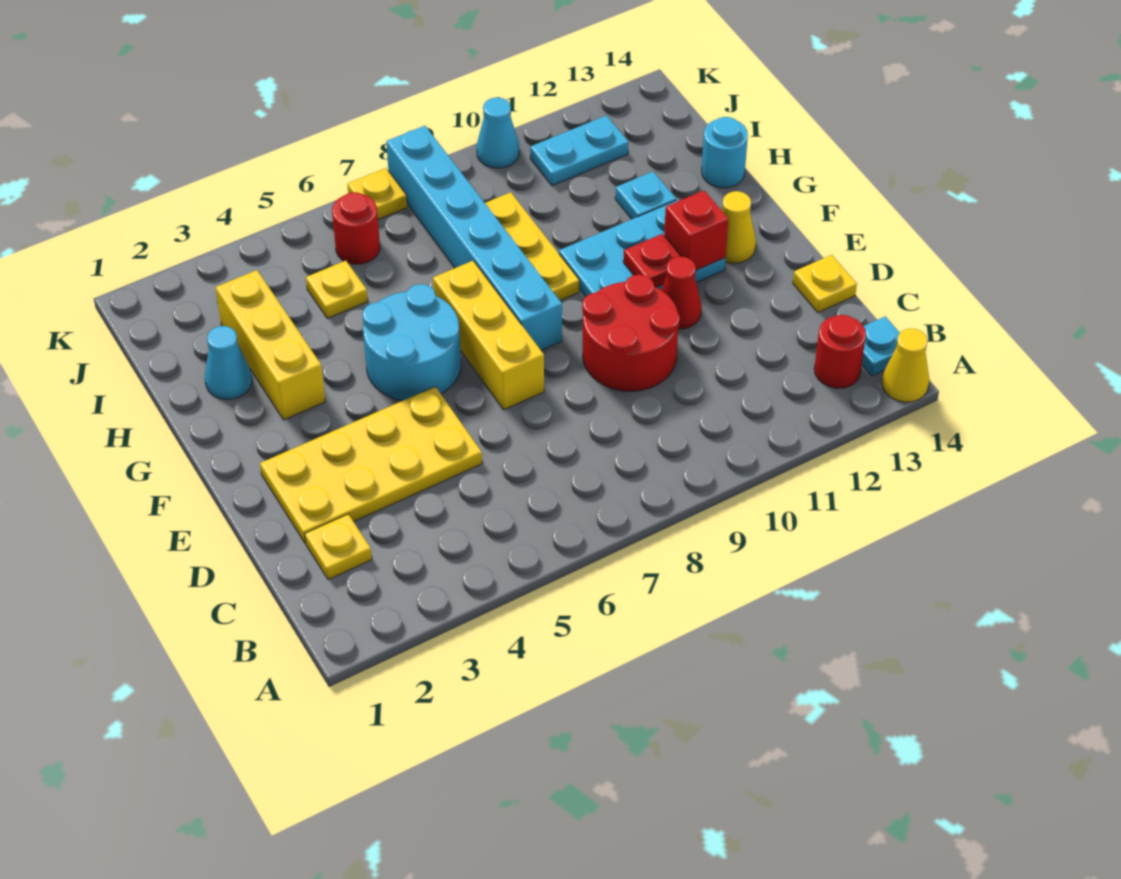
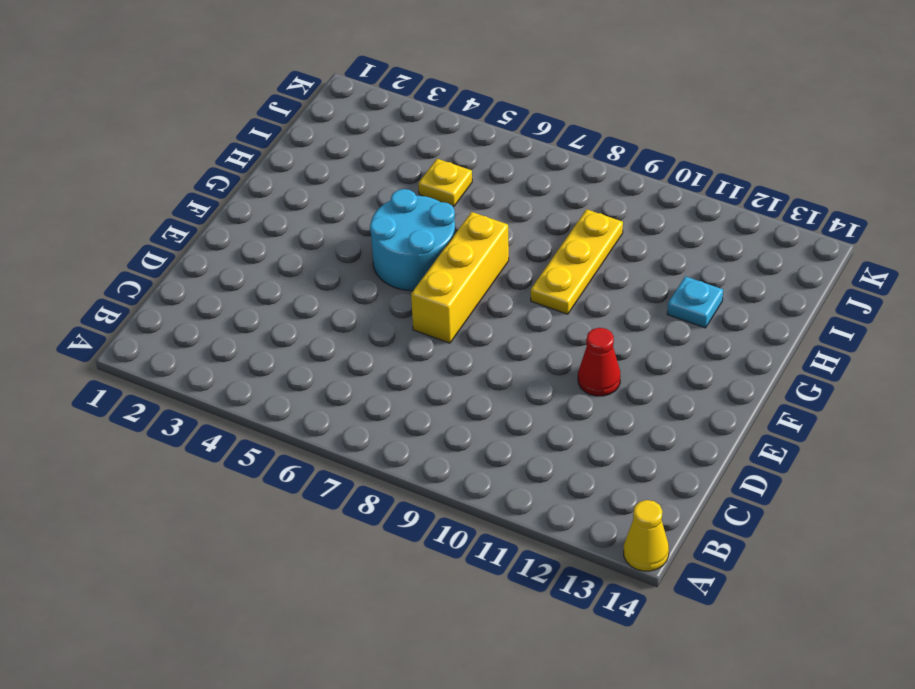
none -> red round brick B13 level 1
none -> cyan plate B14 level 1
none -> yellow plate C2 level 1

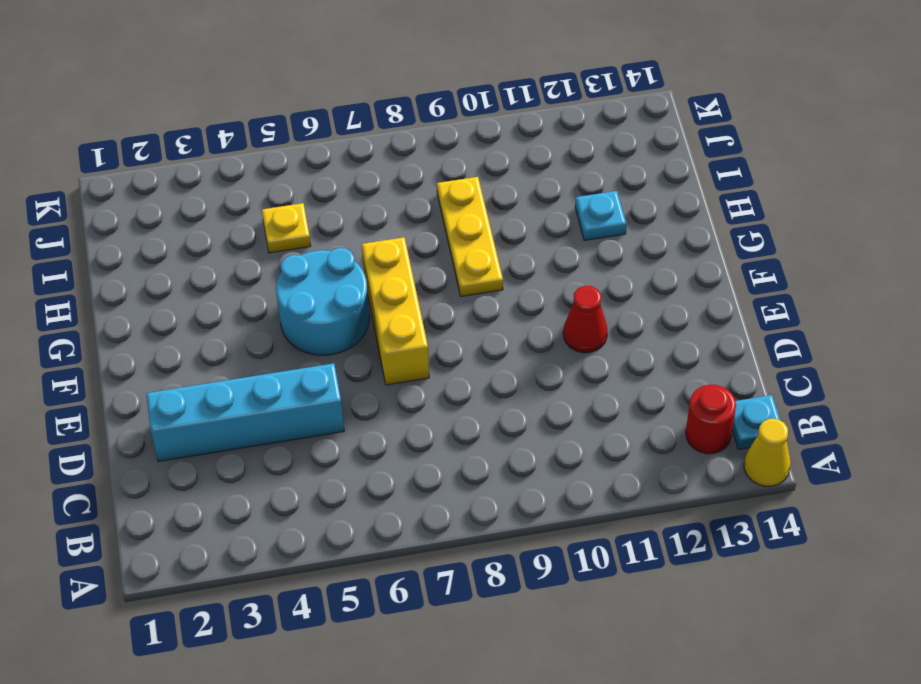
cyan brick D2:D5 level 1 -> yellow plate D2:E5 level 1
none -> yellow plate C2 level 1
none -> red round brick D9:E10 level 1
none -> yellow plate D14 level 1

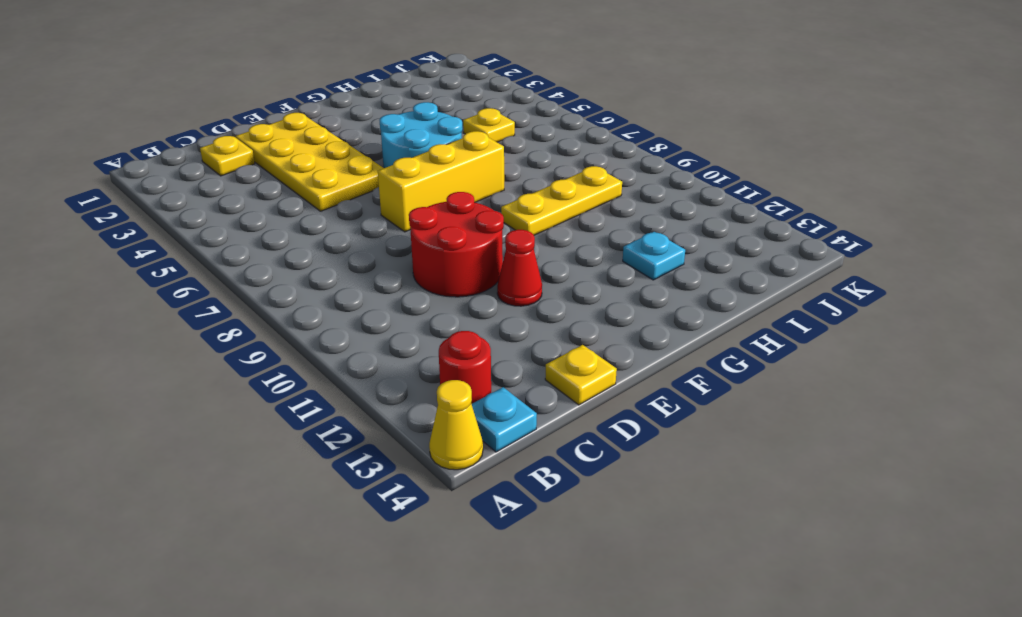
none -> cyan brick F8:K8 level 1
none -> cyan plate F10:G12 level 1
none -> yellow cone F13 level 1

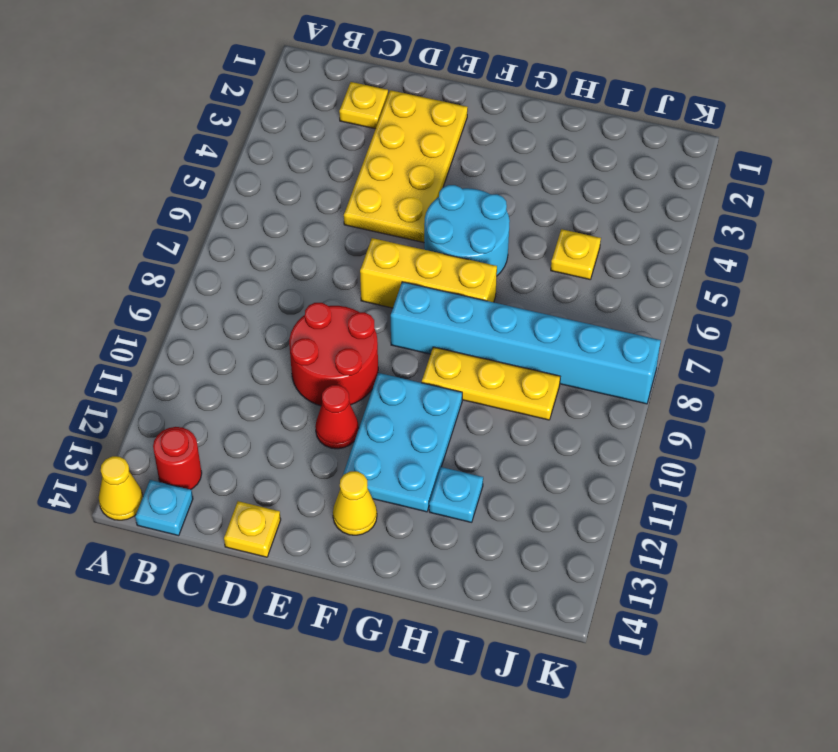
none -> yellow brick G3:I3 level 1
none -> cyan cone H2 level 1
none -> cyan round brick H14 level 1

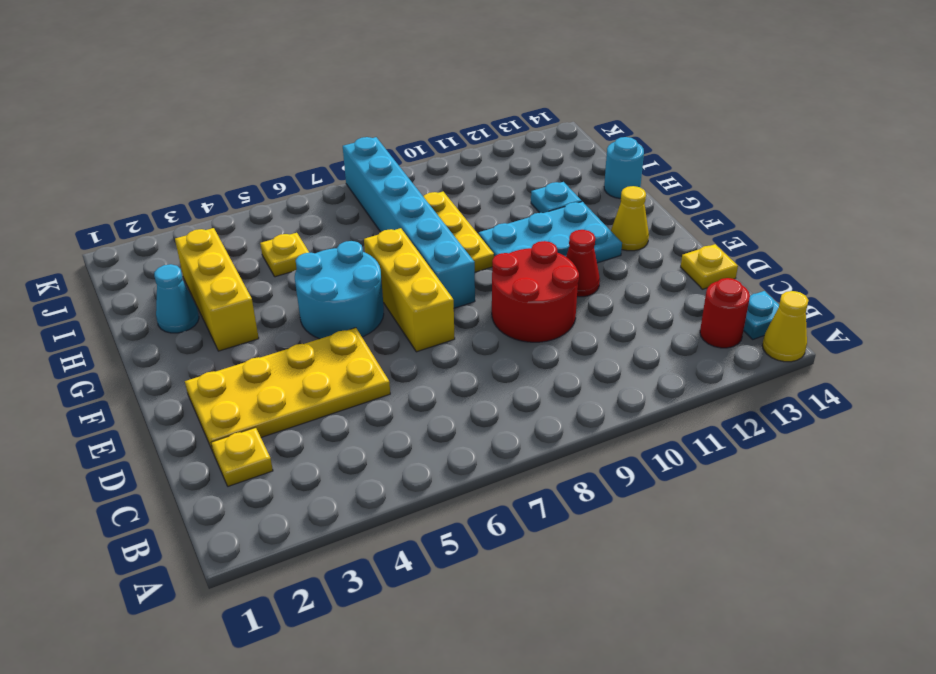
none -> red round brick J6 level 1
none -> cyan plate J11:J12 level 1
none -> yellow plate K7 level 1

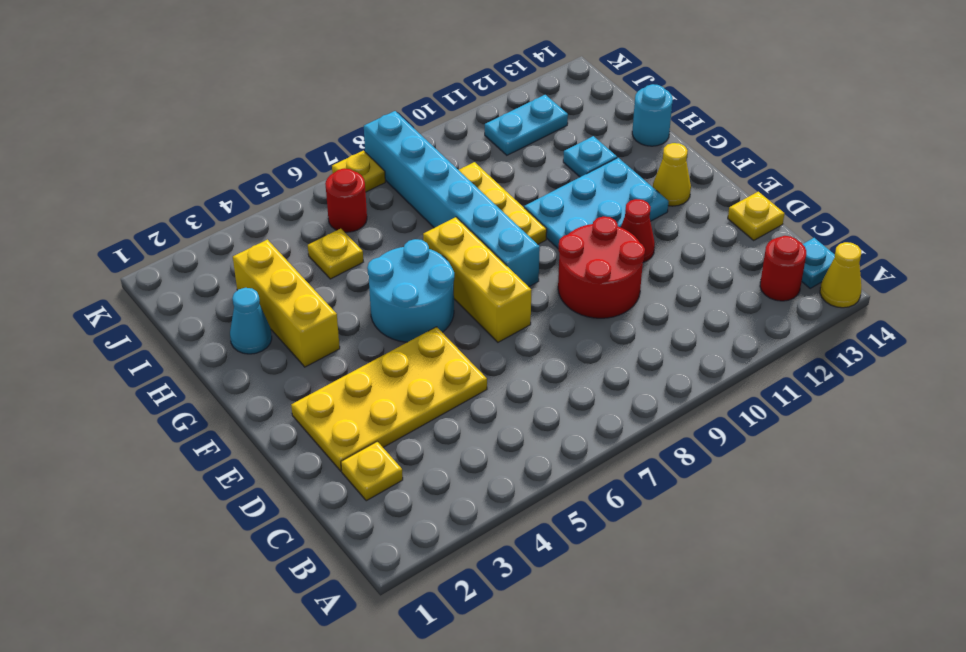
none -> cyan cone K10 level 1
none -> red plate F11 level 2
none -> red brick F12 level 2

